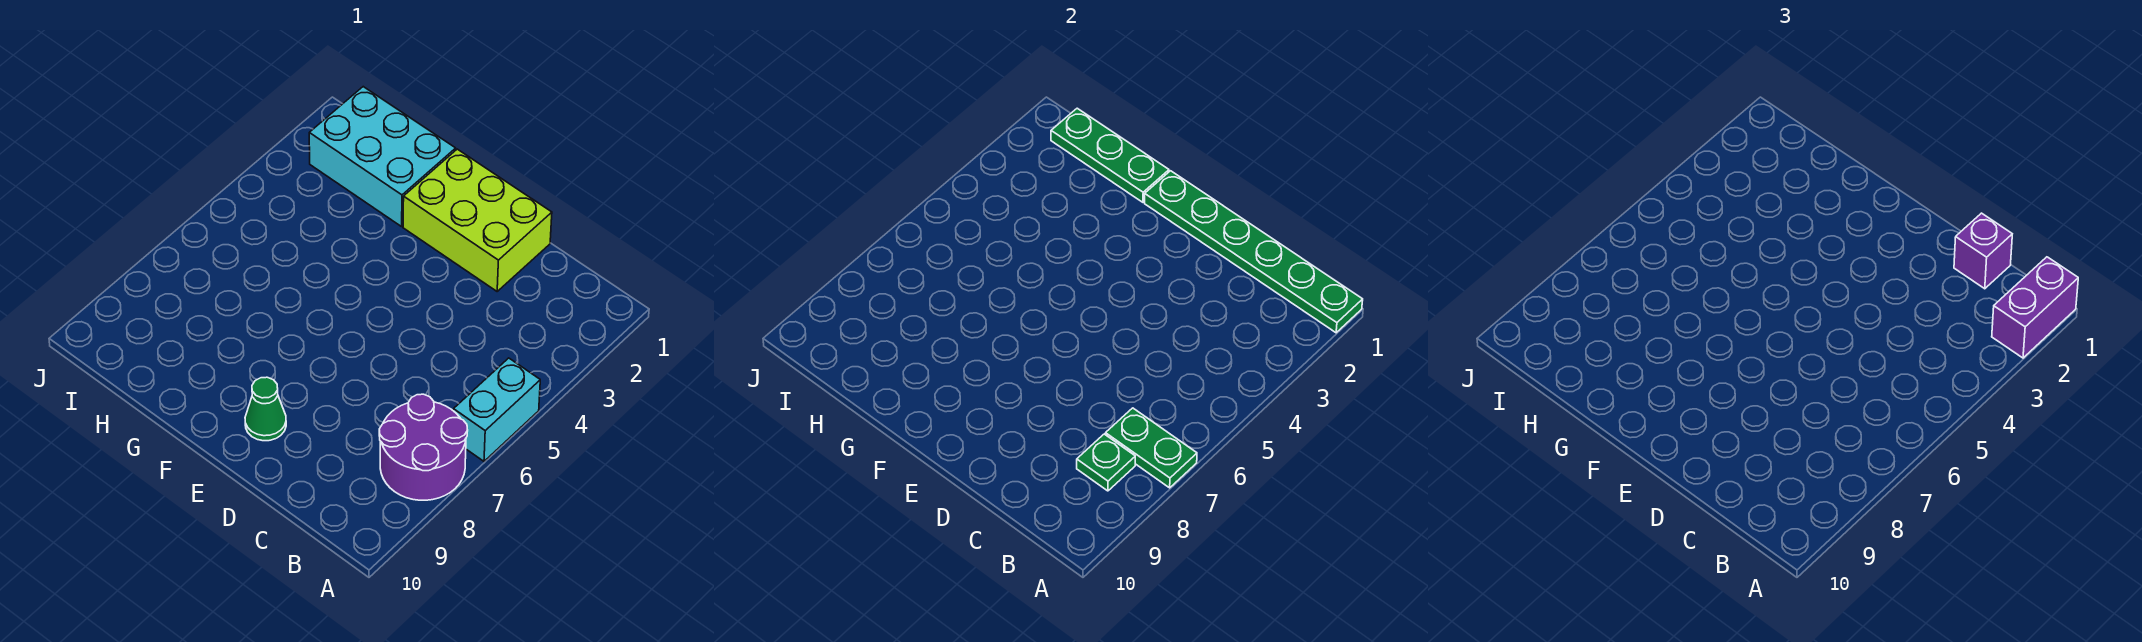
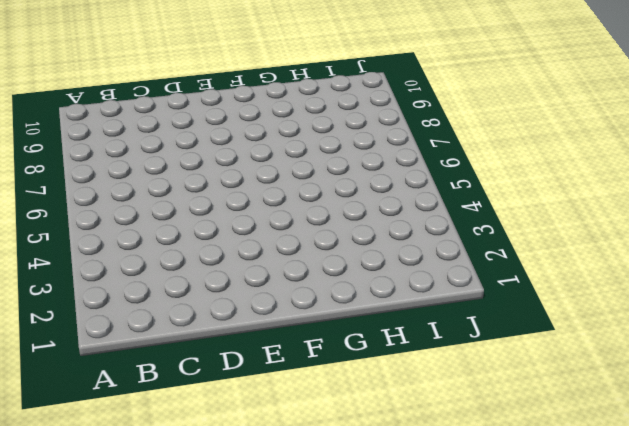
none -> cyan brick A5:A6 level 1
none -> purple round brick A7:B8 level 1

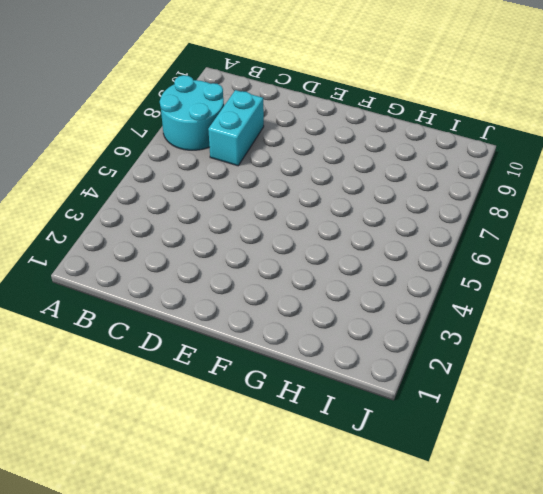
cyan round brick A7:B8 level 1 -> purple round brick A7:B8 level 1
cyan brick C7:C8 level 1 -> cyan brick A5:A6 level 1
none -> lime brick D1:F2 level 1
none -> green cone E9 level 1

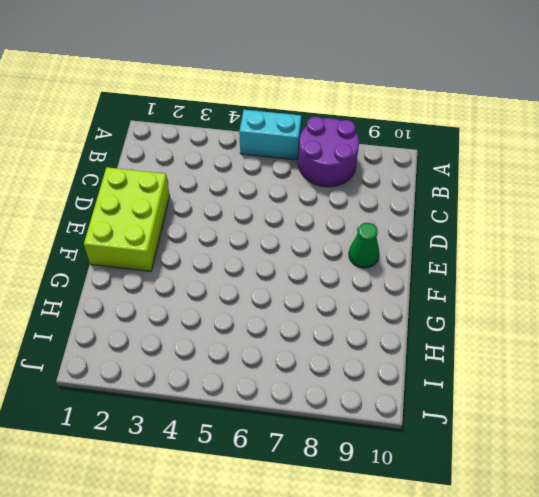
none -> cyan brick G1:I2 level 1
none -> green plate A1:F1 level 2

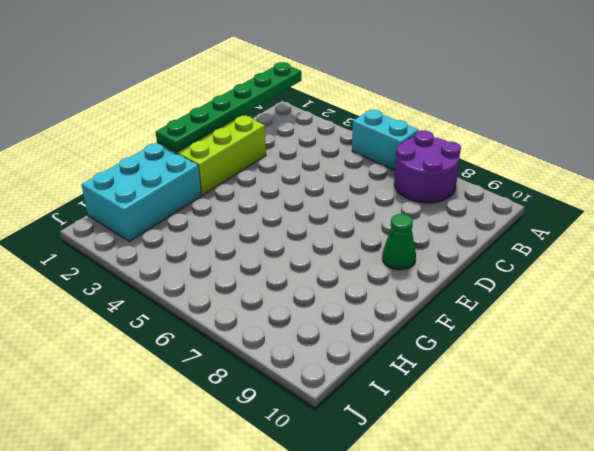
none -> green plate A7:B7 level 2
none -> green plate B8 level 2

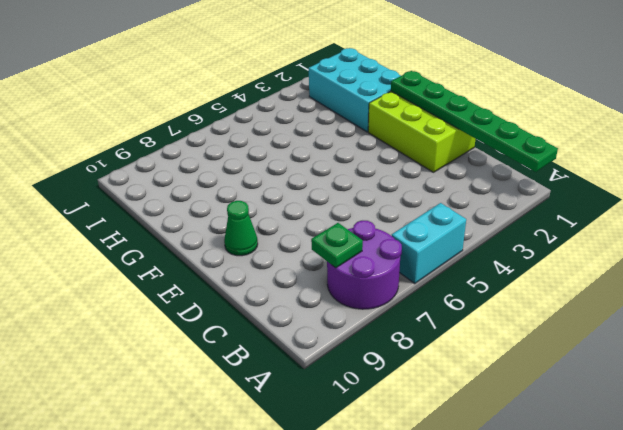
none -> green plate A7:B7 level 2
none -> green plate G1:I1 level 2

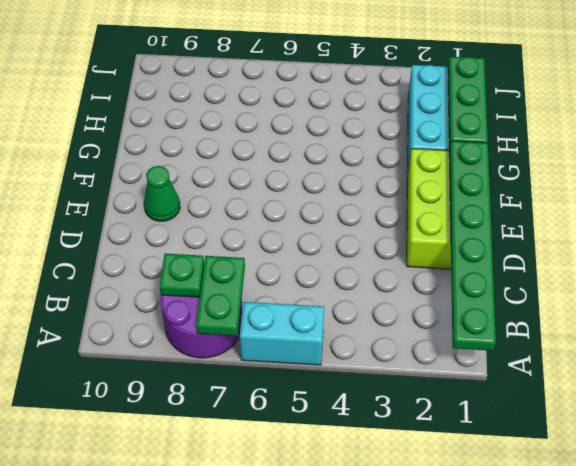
none -> purple brick A1:A2 level 3
none -> purple brick C1 level 3

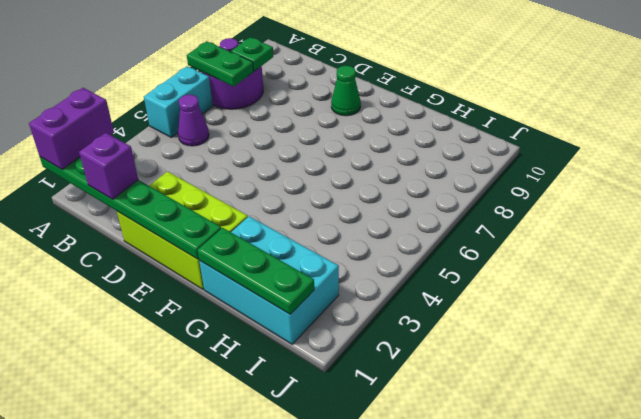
purple cone B5 level 1 -> none

